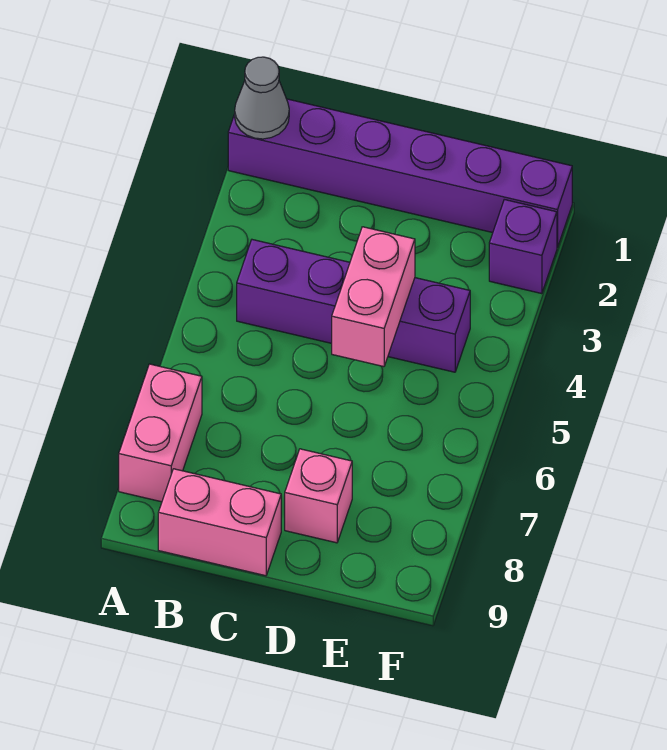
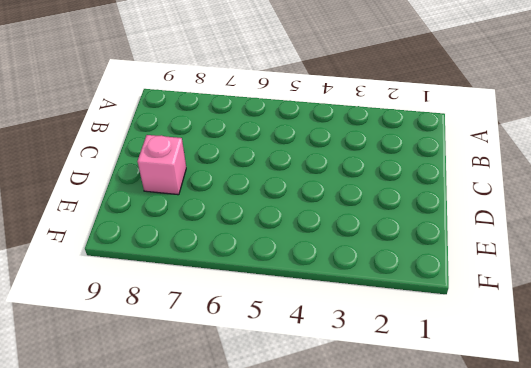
none -> purple brick A1:F1 level 1
none -> pink brick A7:A8 level 1

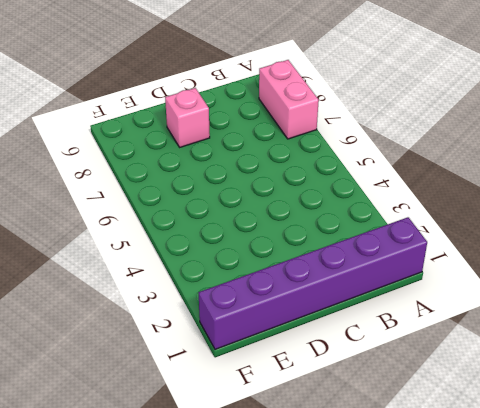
none -> purple brick B4:E4 level 1
none -> pink brick B9:C9 level 1

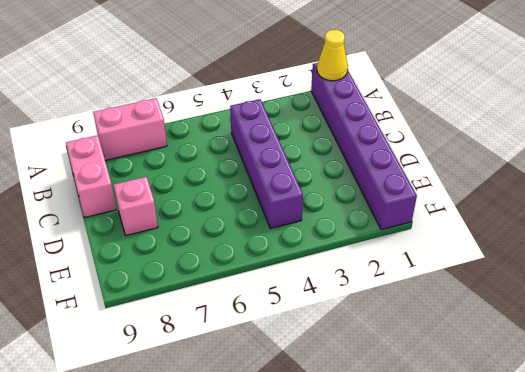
yellow cone A1 level 2 -> grey cone A1 level 2
none -> purple brick F2 level 1
none -> pink brick D4:D5 level 2

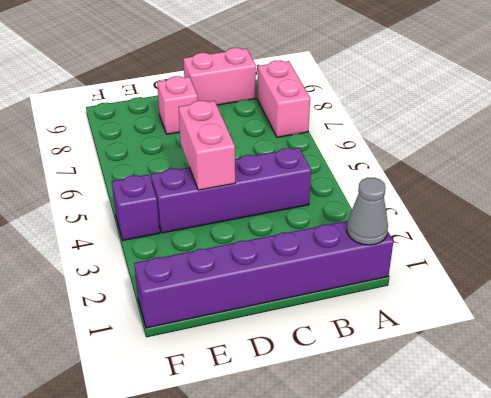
purple brick F4 level 1 -> purple brick F2 level 1

